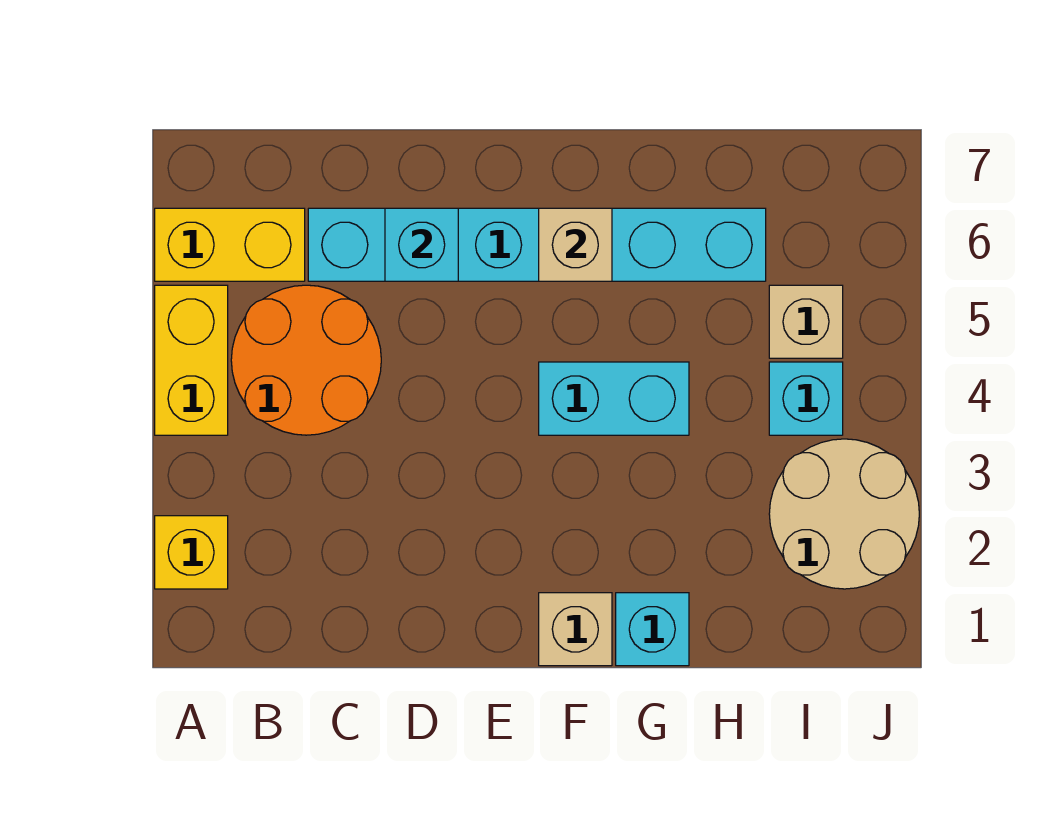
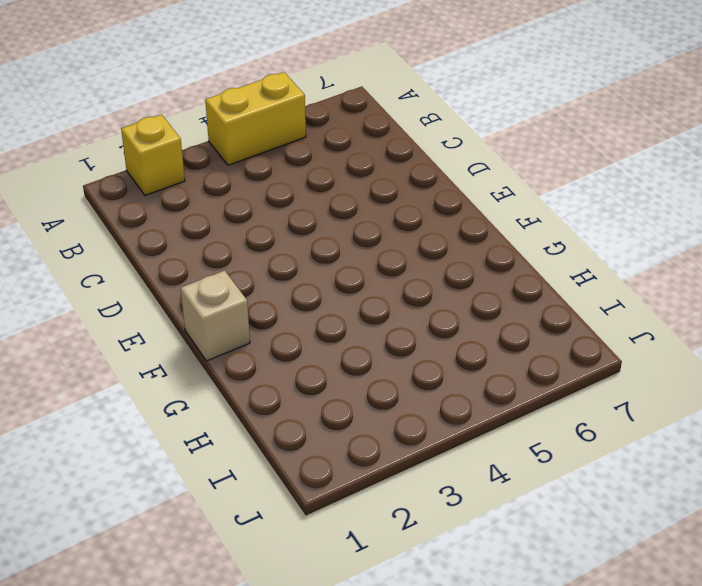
none -> yellow brick A6:B6 level 1
none -> orange round brick B4:C5 level 1
none -> cyan brick C6:H6 level 1

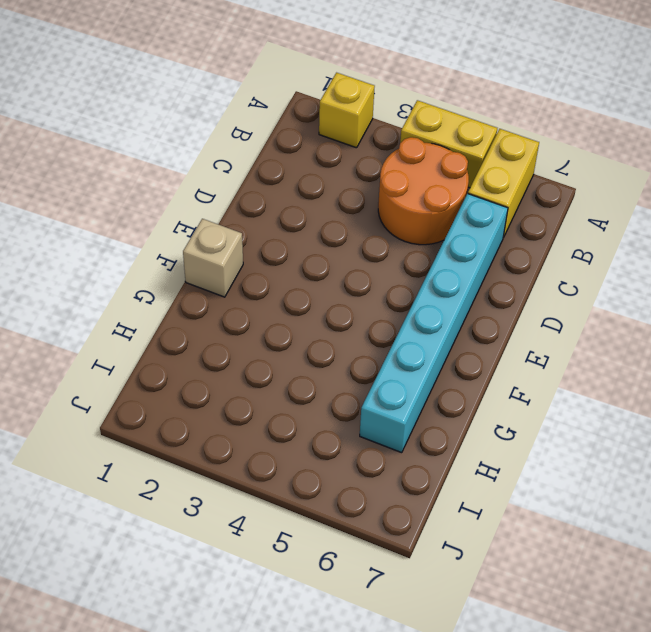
none -> cyan brick F4:G4 level 1
none -> cyan brick G1 level 1
none -> tan round brick I2:J3 level 1

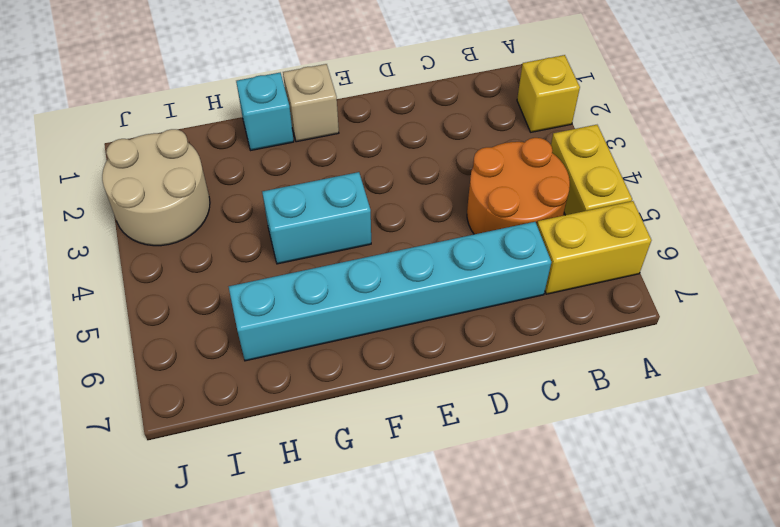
none -> cyan brick I4 level 1
none -> tan brick I5 level 1
none -> cyan brick D6 level 2

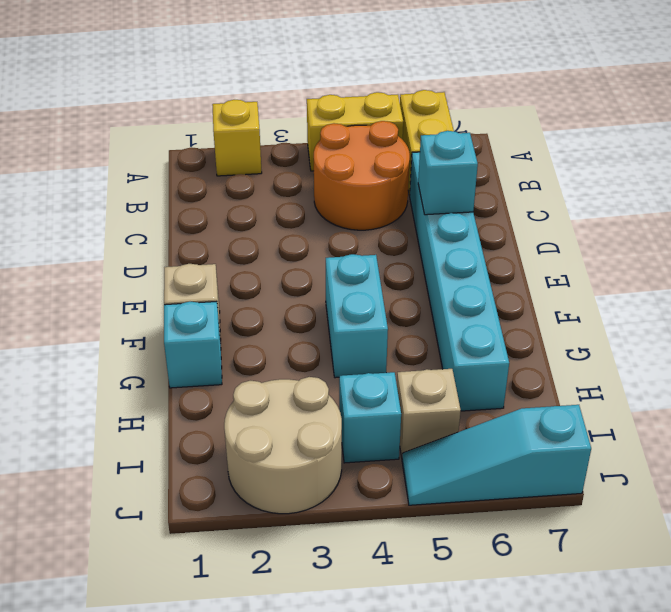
cyan slope J5:J7 level 1 top 7 -> none
none -> tan brick F6 level 2

